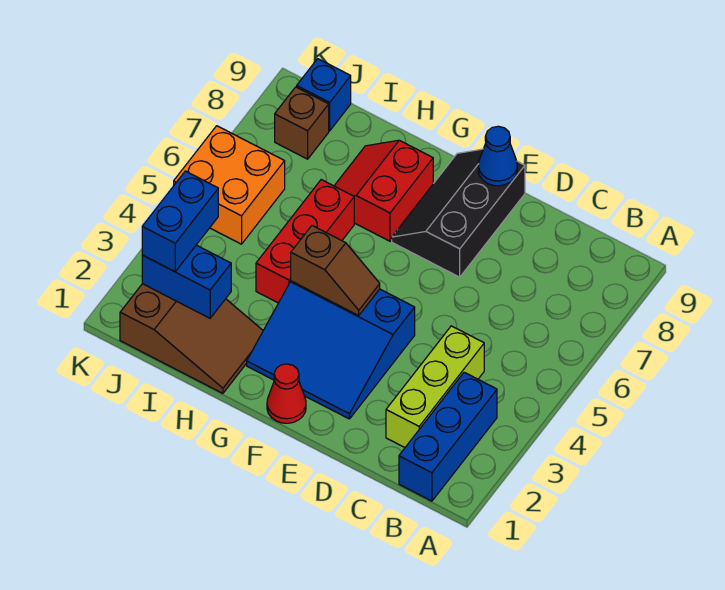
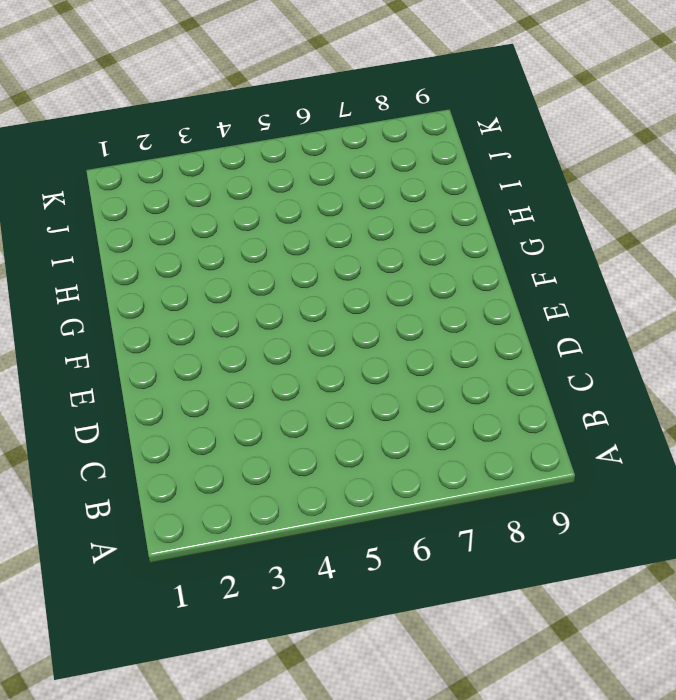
none -> blue brick B1:B3 level 1
none -> lime brick C2:C4 level 1
none -> blue slope E2:G4 level 1 top 4

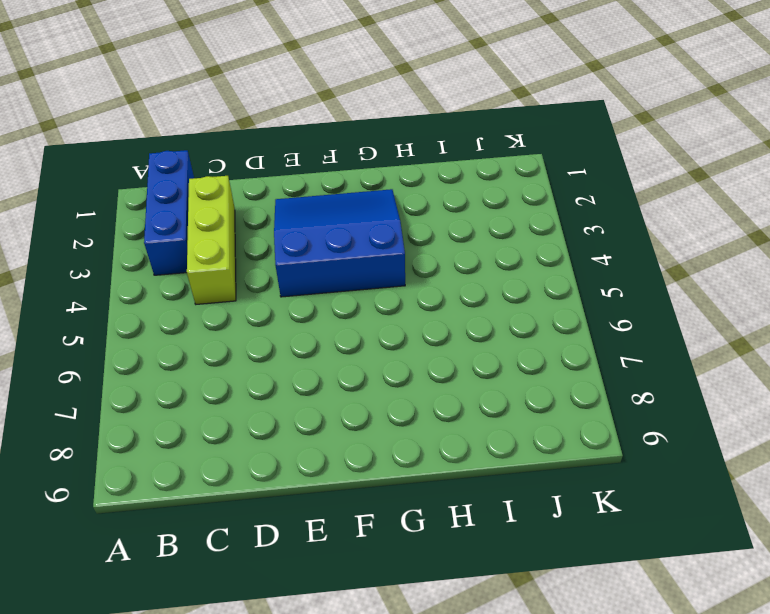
none -> black slope E7:F9 level 1 top E
none -> red cone F1 level 1
none -> red slope G7:H8 level 1 top G

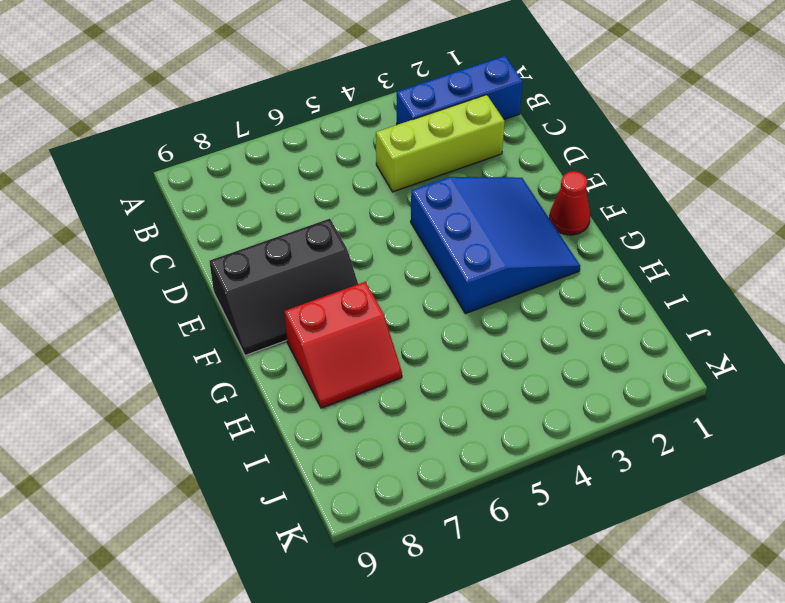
none -> brown slope H1:J2 level 1 top J
none -> red brick H4:H6 level 1
none -> orange brick J5:K6 level 1

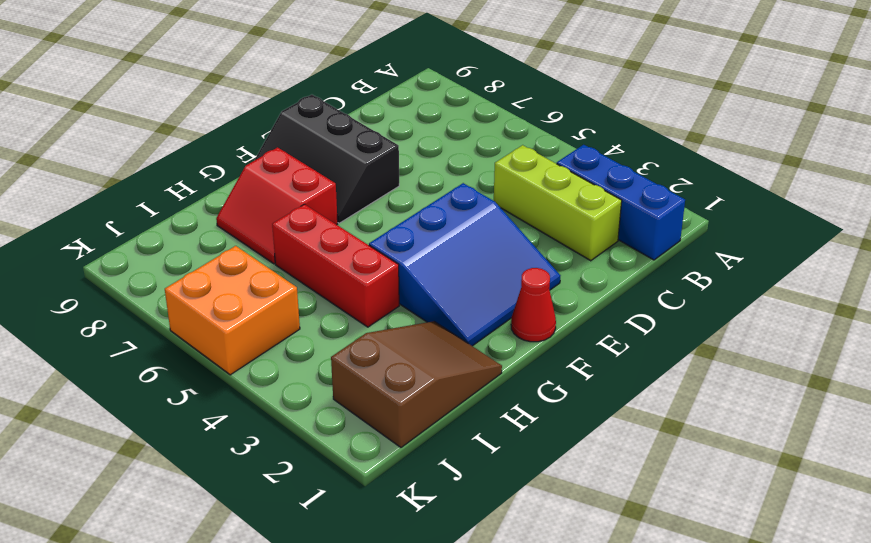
none -> brown brick J8 level 1
none -> blue brick J9 level 1
none -> blue cone E9 level 2

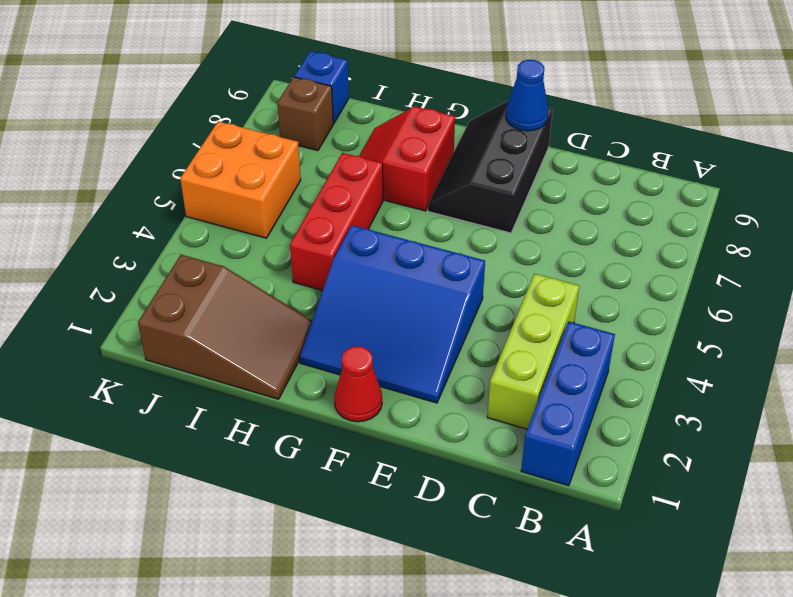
none -> brown slope F4:G4 level 2 top G
none -> blue brick I2:J2 level 2
none -> blue brick J2:J3 level 3

